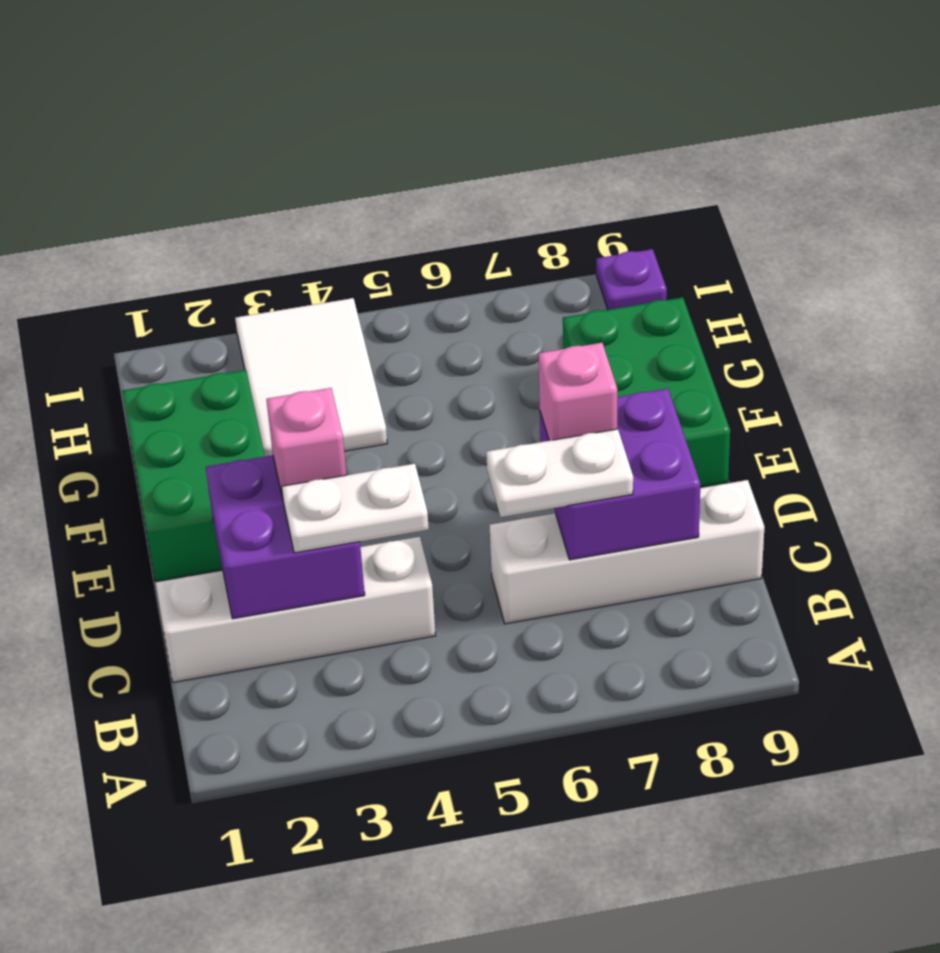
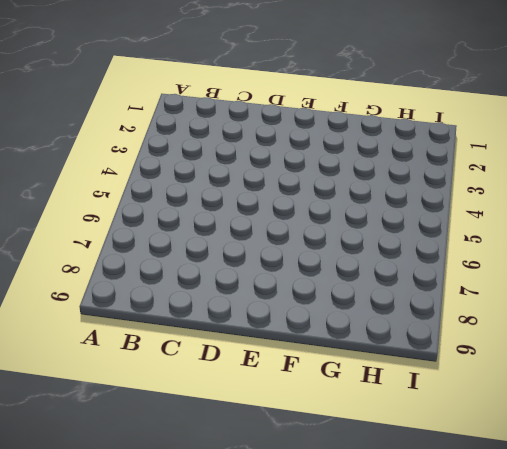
none -> white brick C1:C4 level 1
none -> white brick C6:C9 level 1
none -> green brick E1:G2 level 1

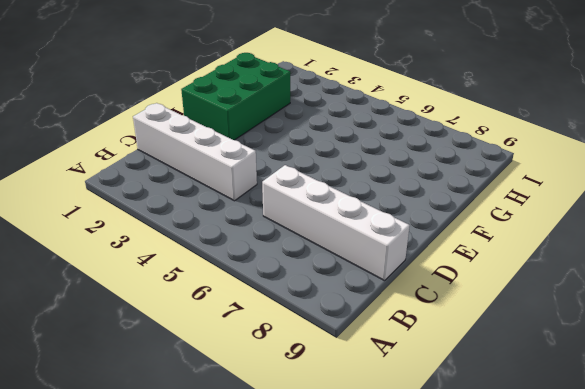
none -> green brick E8:G9 level 1
none -> white tile G3:I4 level 1
none -> purple plate I9 level 1

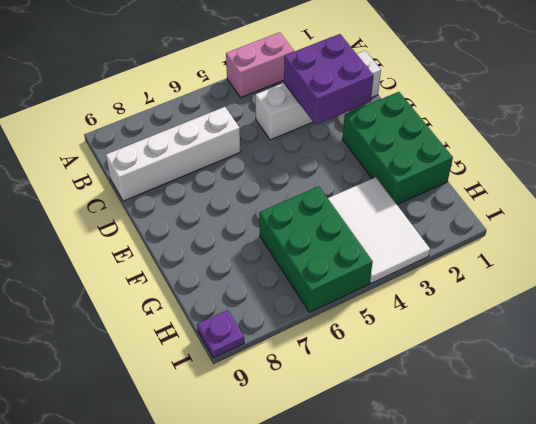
pink brick A3:A4 level 1 -> none
green brick G5:I6 level 1 -> green brick E8:G9 level 1
none -> purple brick C7:D8 level 2
none -> white plate C3:C4 level 3
none -> white plate C6:C7 level 3

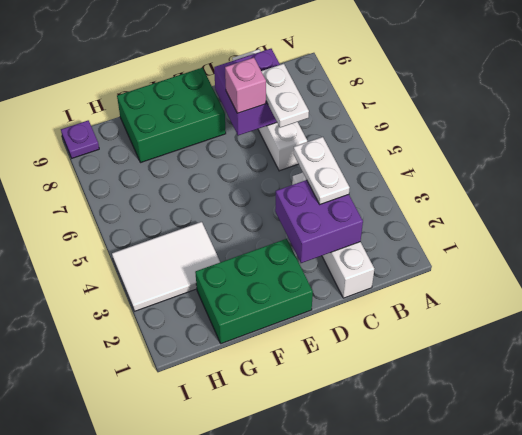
none -> pink brick D3 level 3

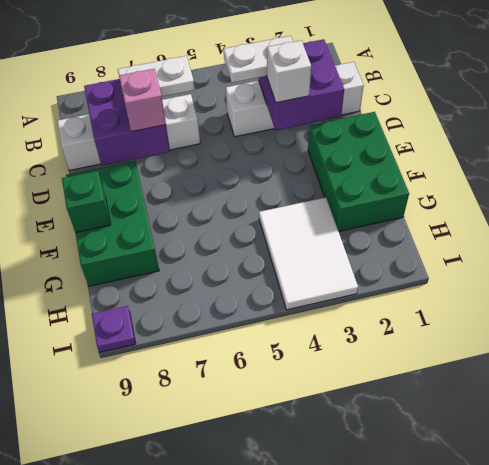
white brick D3 level 3 -> pink brick D3 level 3
green brick F9 level 2 -> none

